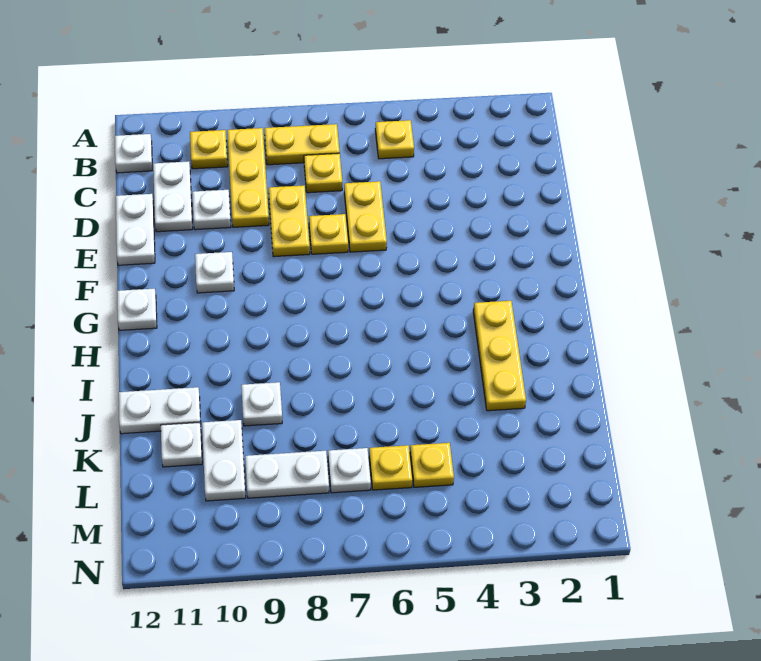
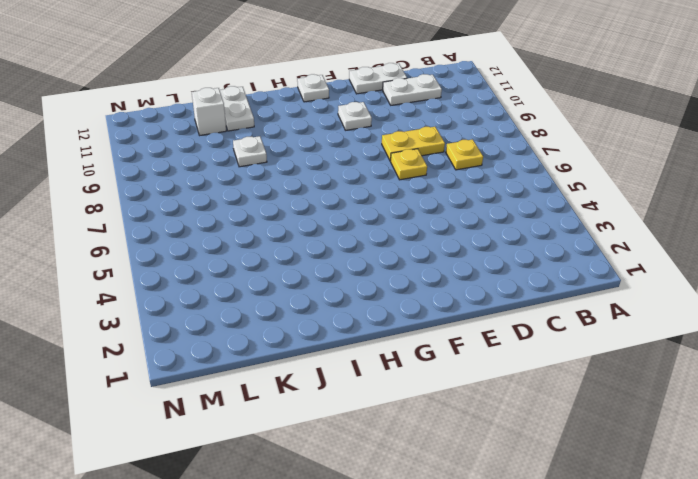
white brick K11 level 1 -> white plate K11 level 1
none -> yellow plate B5 level 1
none -> yellow plate B7:B8 level 1
none -> yellow plate B9:D9 level 1

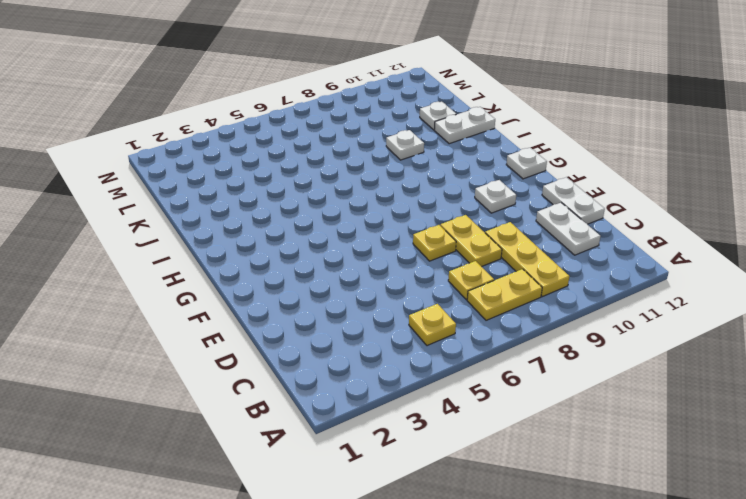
none -> yellow plate B10 level 1
none -> white plate B12 level 1
none -> yellow plate D6:E6 level 1

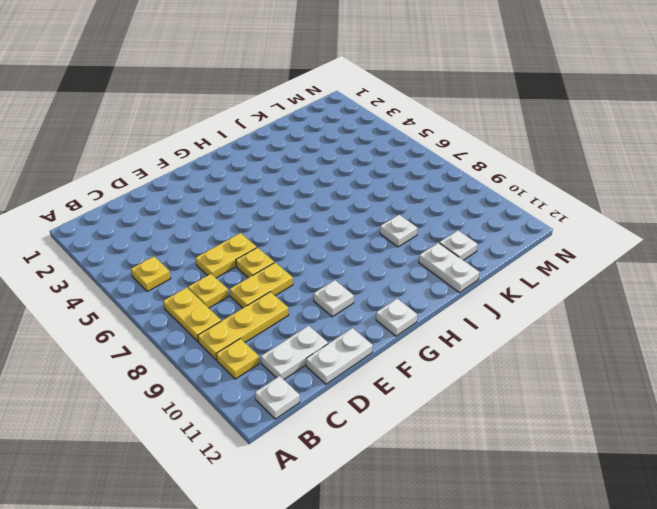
none -> white plate D10 level 1
none -> yellow plate H3:J3 level 1
none -> white plate K10:L10 level 1

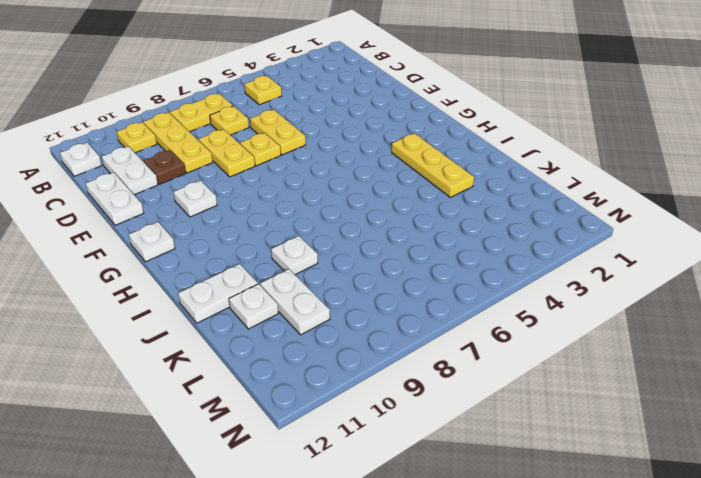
brown plate D10 level 1 -> white plate D10 level 1
none -> yellow plate L5 level 1
none -> yellow plate L6 level 1
none -> white plate L7 level 1

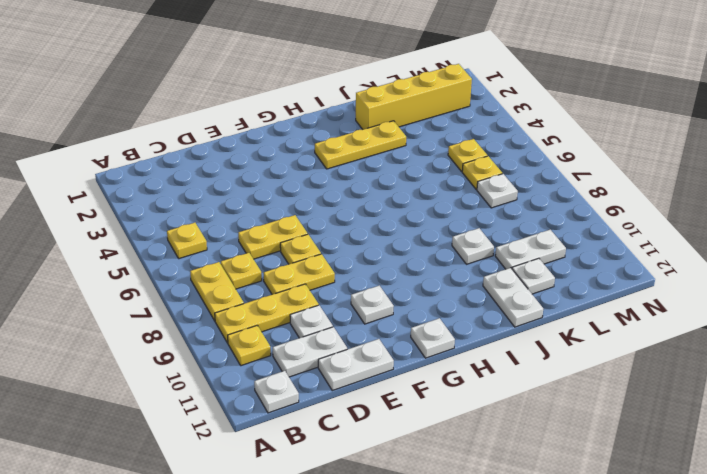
yellow brick J2:M2 level 1 -> none
none -> white plate L8:L9 level 1

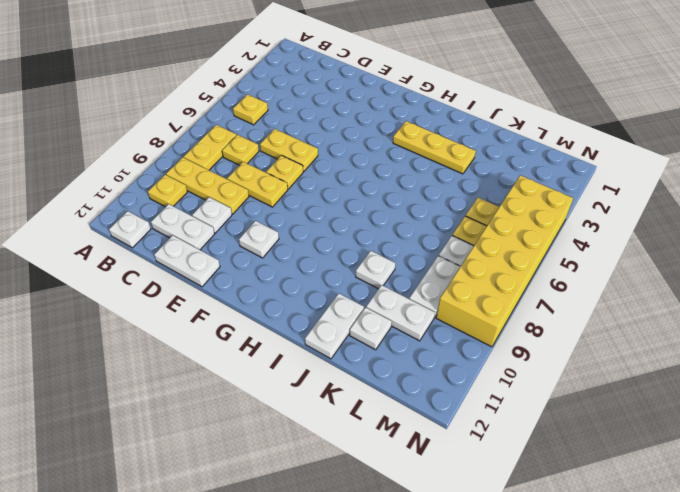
yellow brick M4:N9 level 1 -> none
none -> white plate G12 level 1

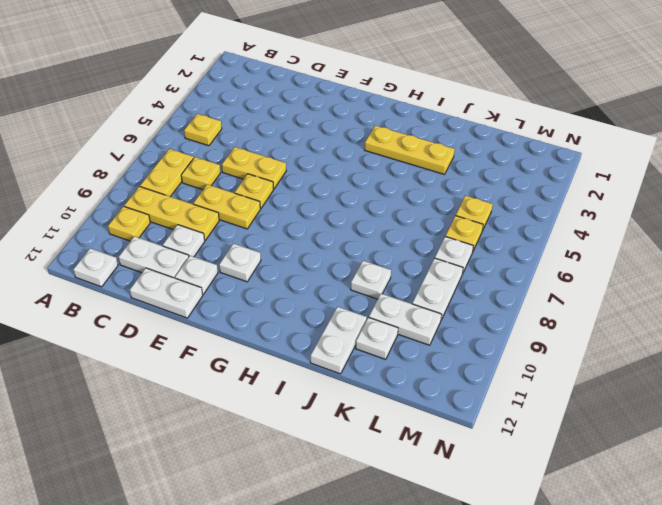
white plate E11 level 1 -> white plate G12 level 1

